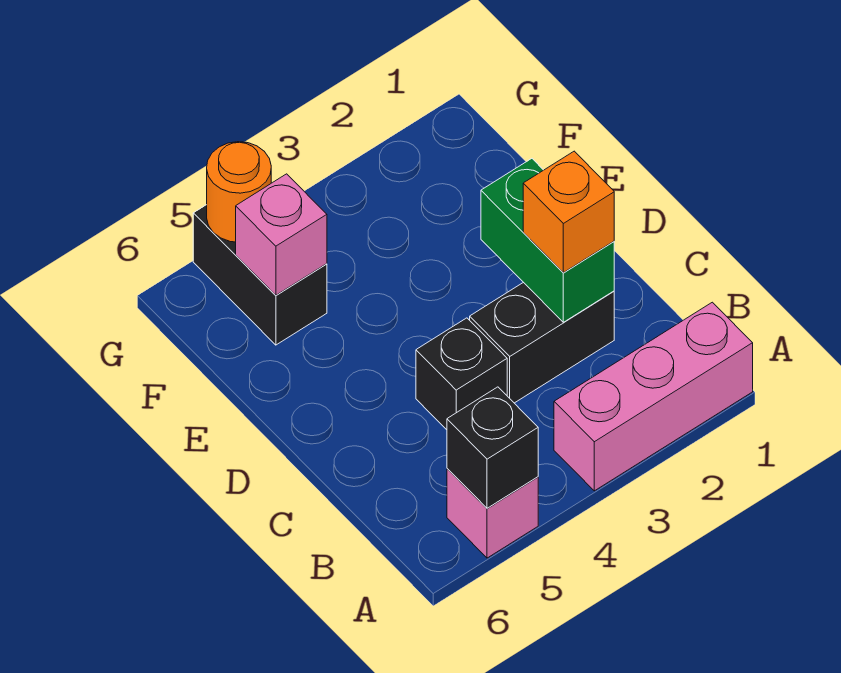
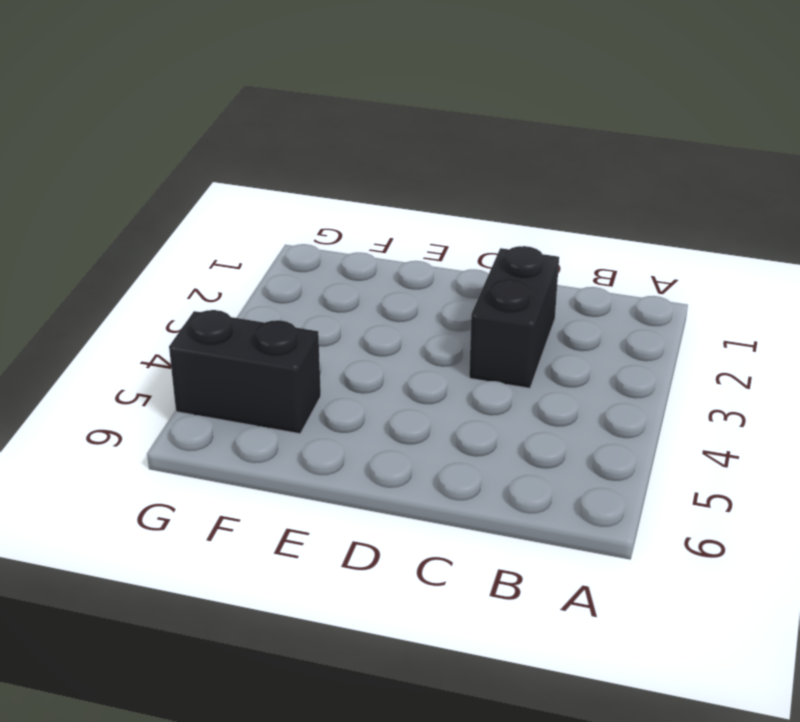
none -> pink brick A1:A3 level 1
none -> pink brick A5 level 1

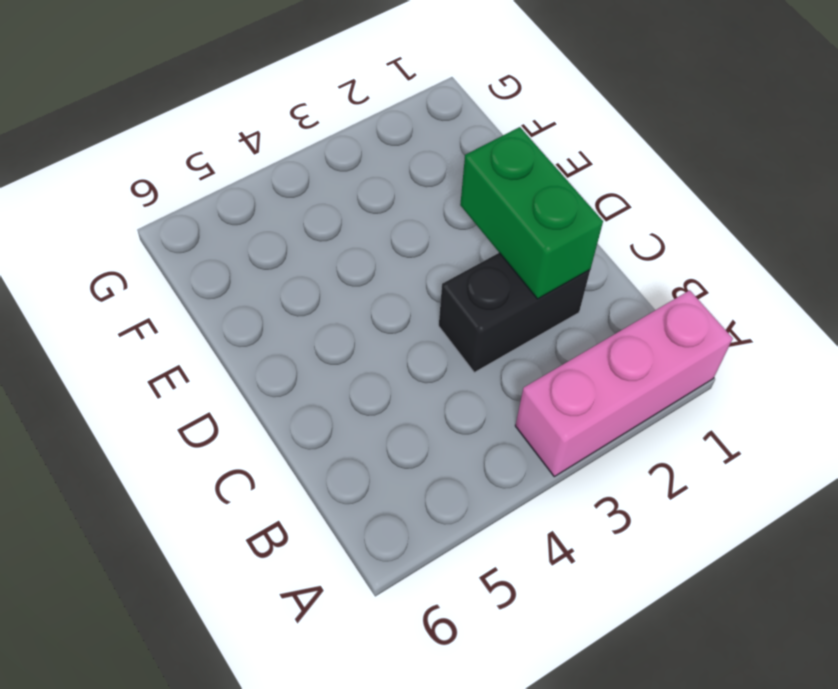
none -> pink brick A5 level 1
none -> black brick C4 level 1

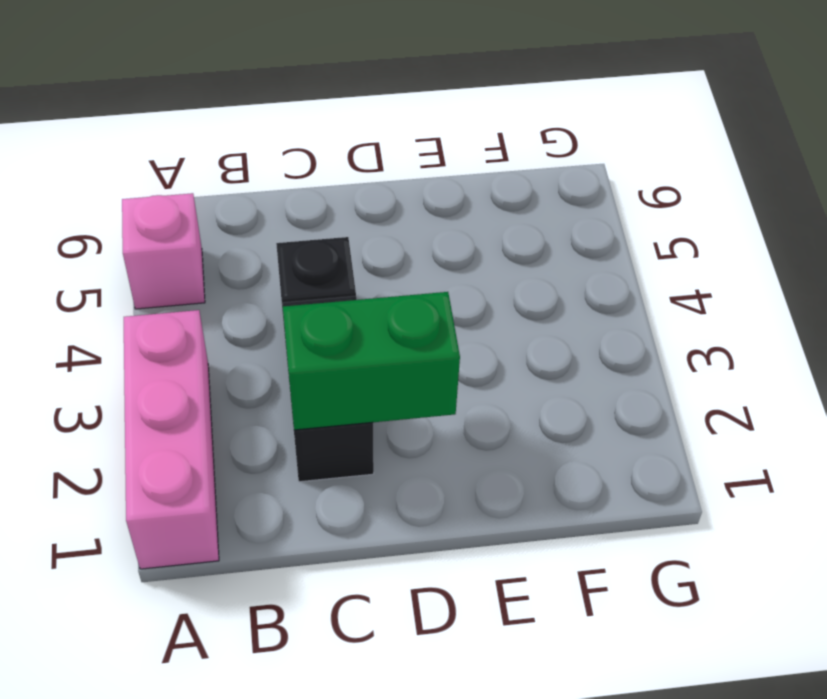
none -> black brick F5:G5 level 1
none -> black brick A5 level 2

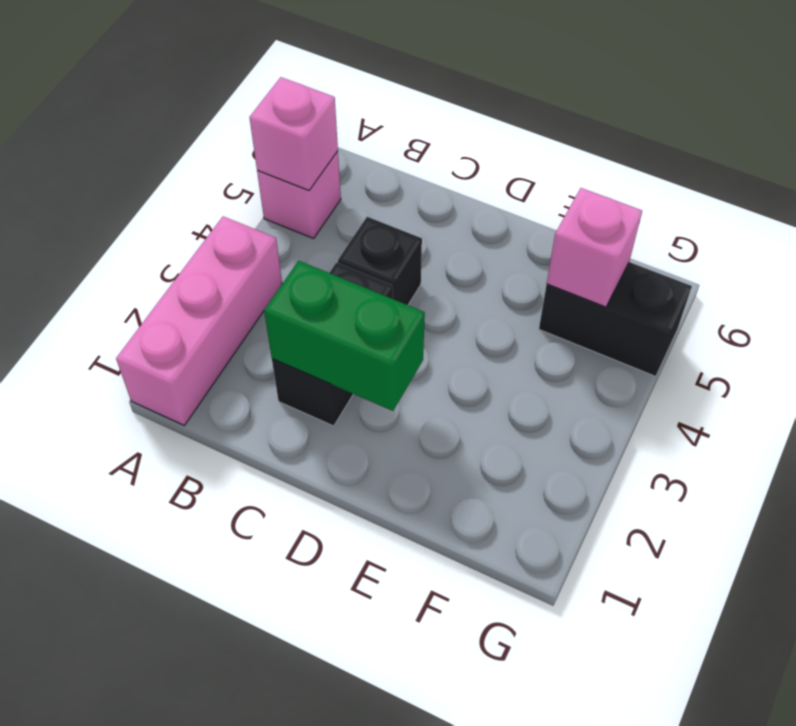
pink brick A5 level 2 -> black brick A5 level 2
none -> orange round brick G5 level 2
none -> orange brick C2 level 3

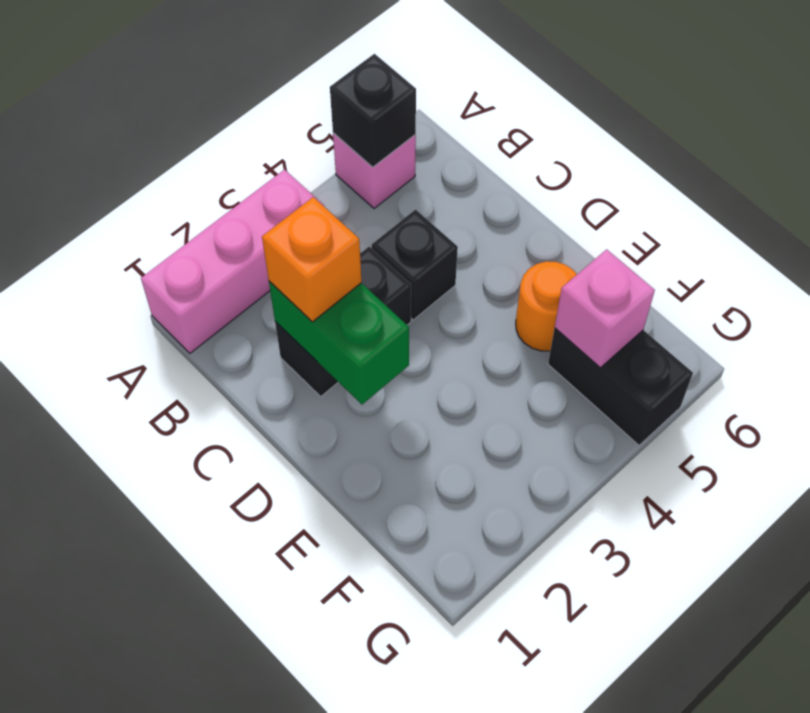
orange round brick E5 level 1 -> orange round brick G5 level 2

